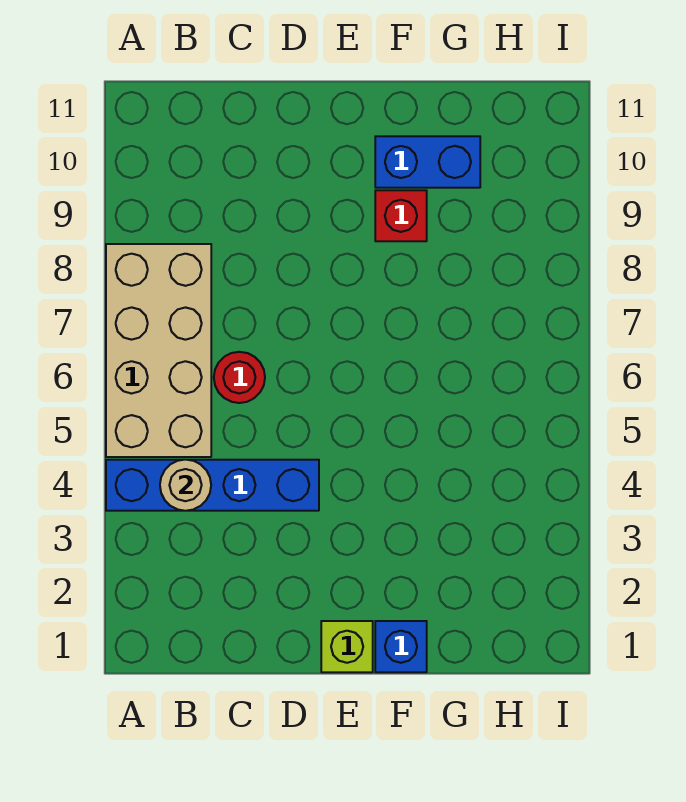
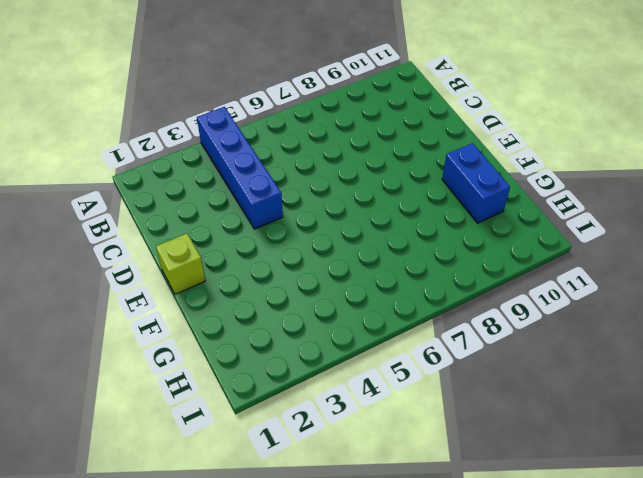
none -> tan brick A5:B8 level 1
none -> red round brick C6 level 1

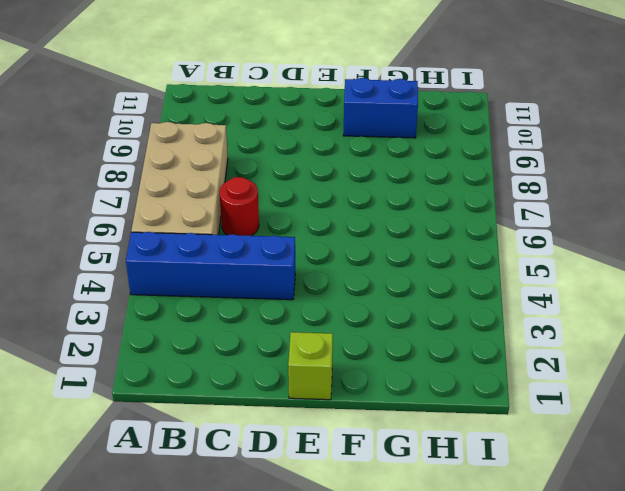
none -> blue brick F1 level 1
none -> red brick F9 level 1

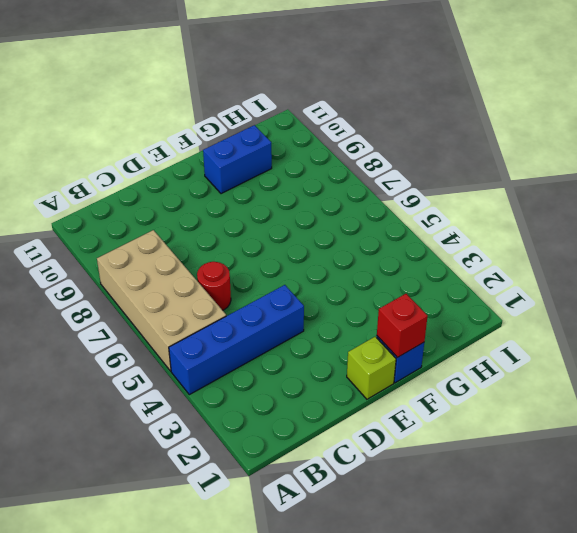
red brick F1 level 2 -> red brick F9 level 1
none -> tan round brick B4 level 2

